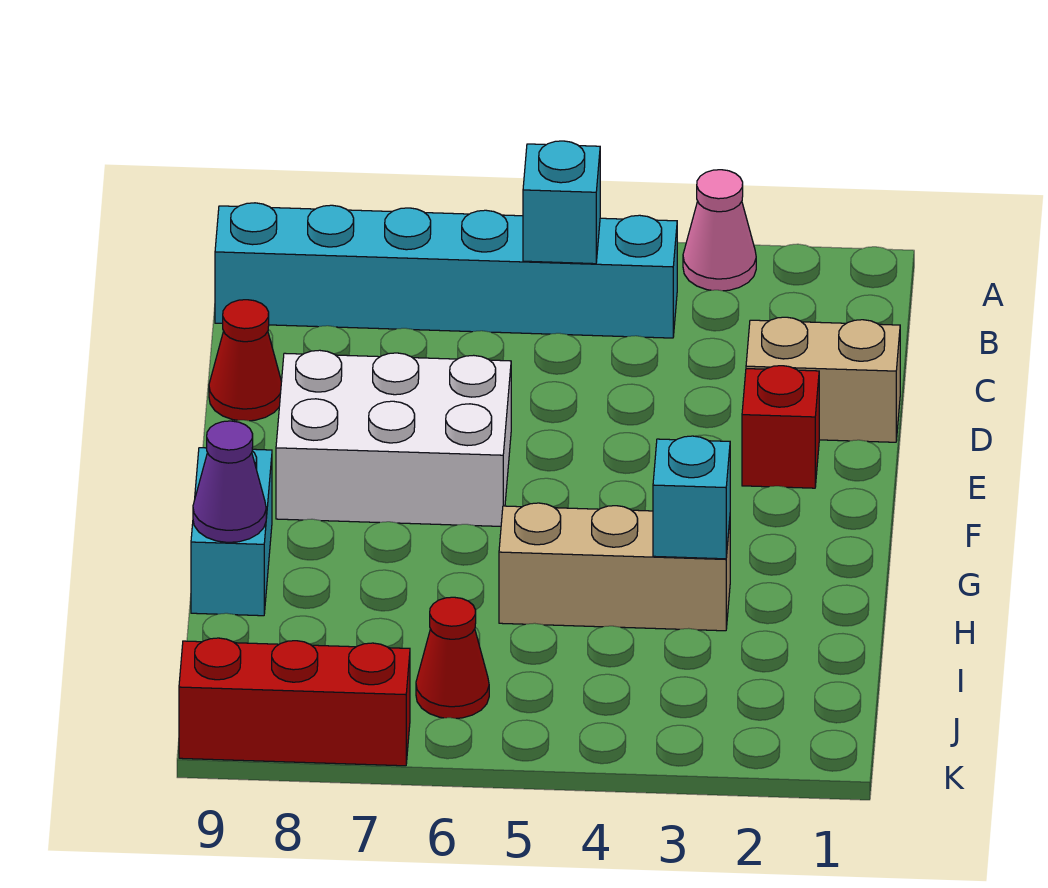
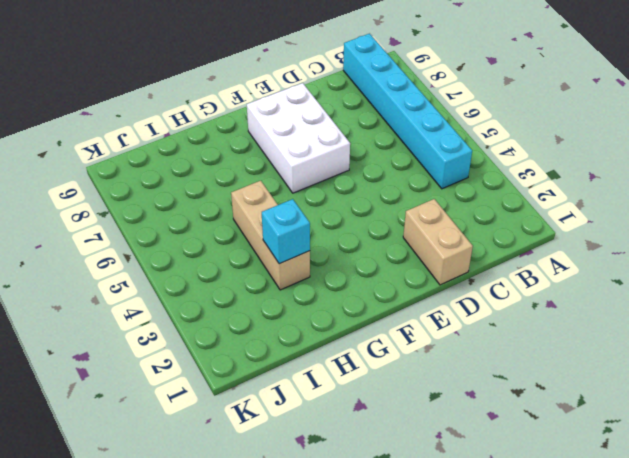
none -> pink cone A3 level 1
none -> red cone D9 level 1
none -> red brick E2 level 1

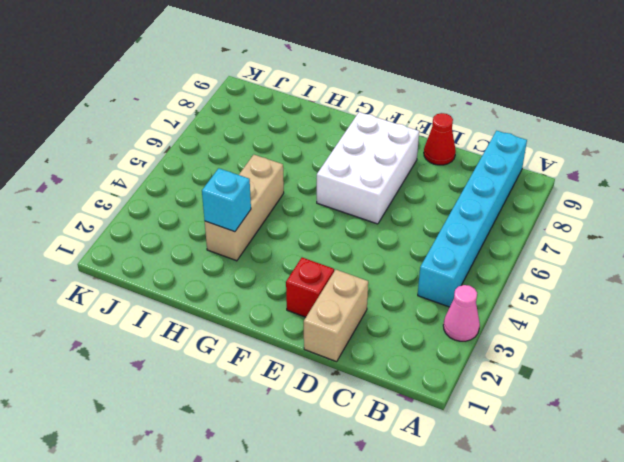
none -> cyan brick G9:H9 level 1
none -> red cone J6 level 1
none -> red brick K7:K9 level 1

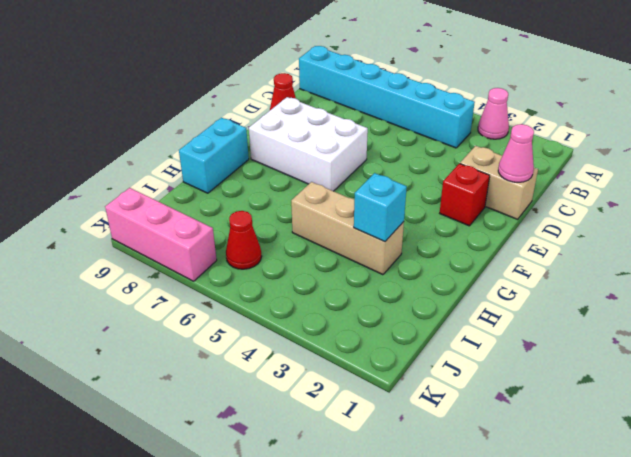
pink cone D1 level 2 -> none
pink brick K7:K9 level 1 -> red brick K7:K9 level 1
none -> cyan brick B5 level 2
none -> purple cone H9 level 2

